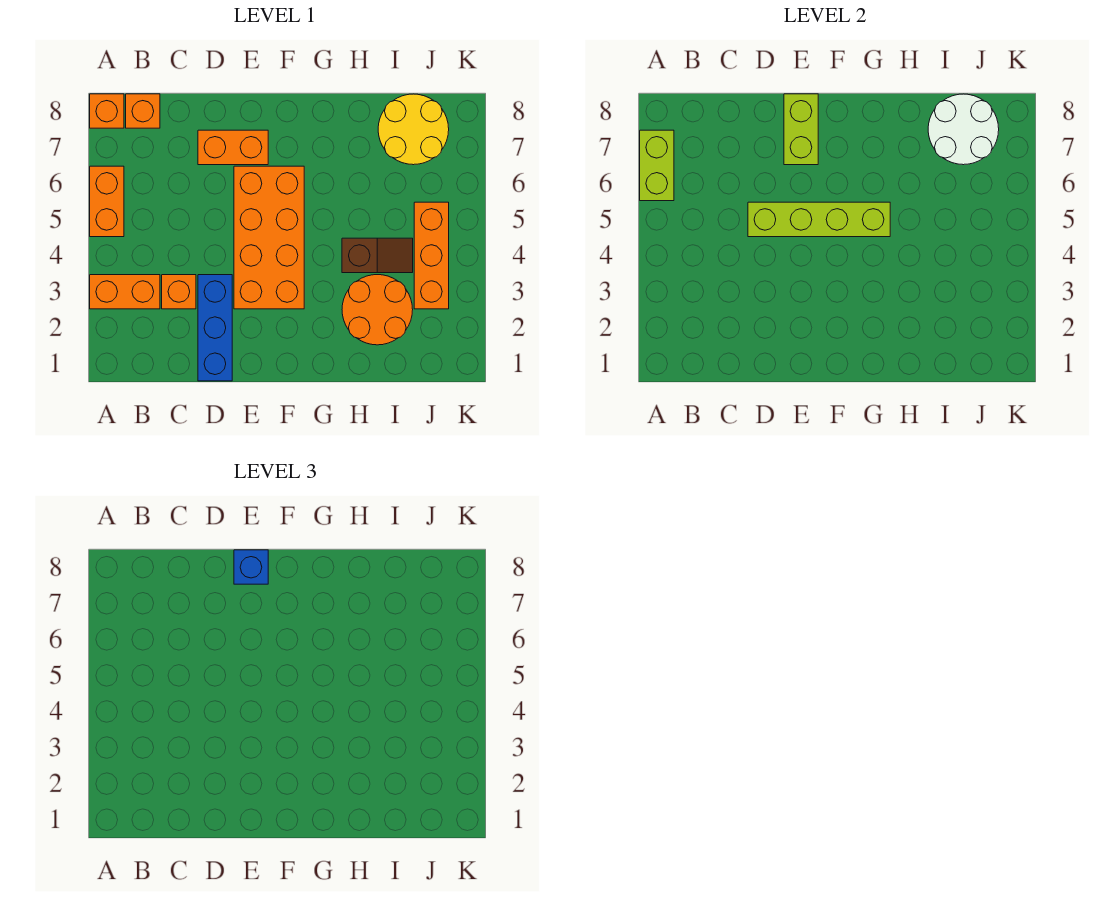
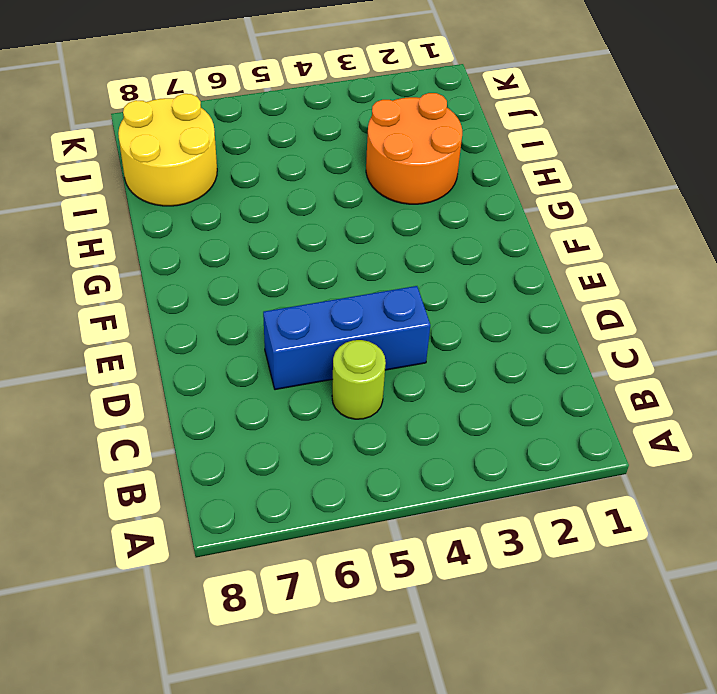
lime round brick C5 level 1 -> none
blue brick D4:D6 level 1 -> blue brick D1:D3 level 1
none -> orange brick A3:B3 level 1
none -> orange brick A5:A6 level 1
none -> orange brick A8 level 1

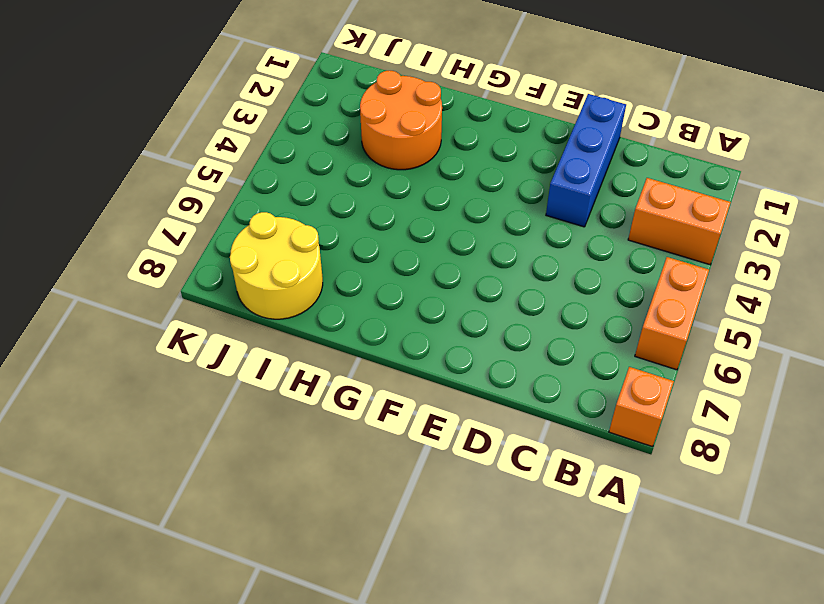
none -> orange brick B8 level 1
none -> orange brick C3 level 1
none -> orange brick D7:E7 level 1

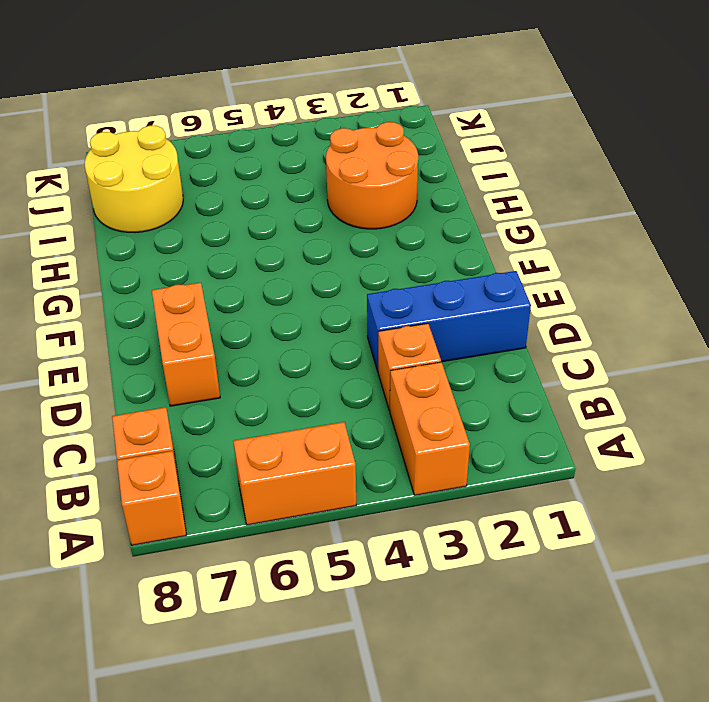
none -> orange brick E3:F6 level 1
none -> brown slope H4:I4 level 1 top H
none -> orange brick J3:J5 level 1

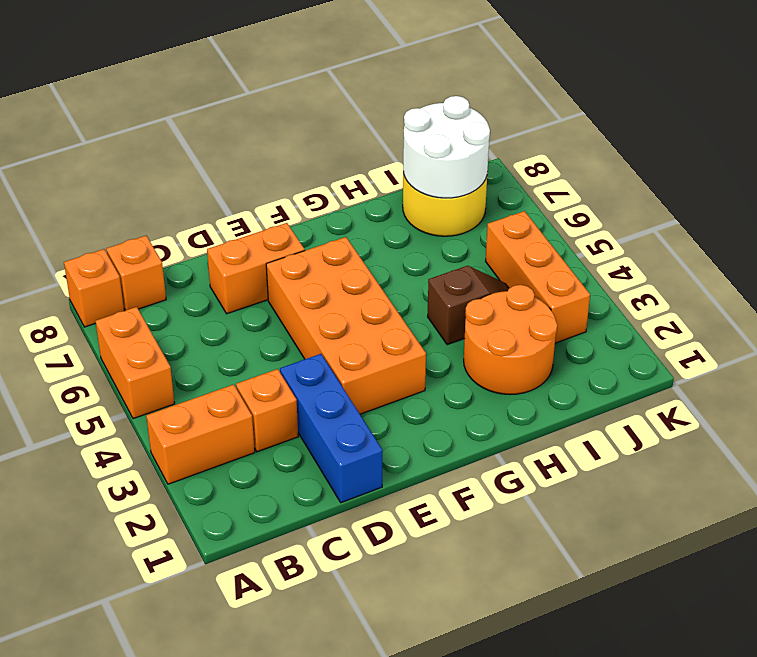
none -> lime brick A6:A7 level 2
none -> lime brick D5:G5 level 2
none -> lime brick E7:E8 level 2

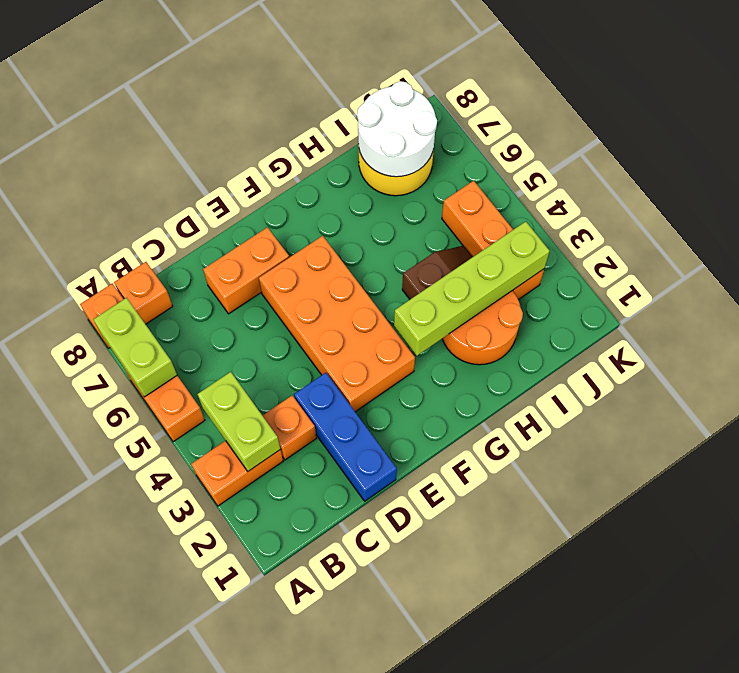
lime brick B3:B4 level 2 -> lime brick E7:E8 level 2
lime brick G3:J3 level 2 -> lime brick D5:G5 level 2
none -> blue brick E8 level 3

